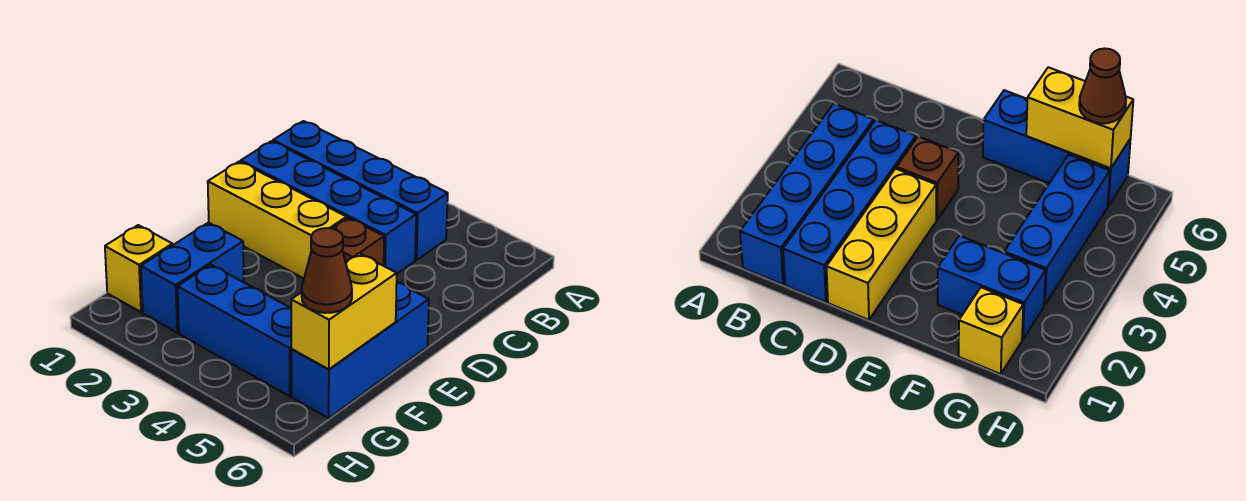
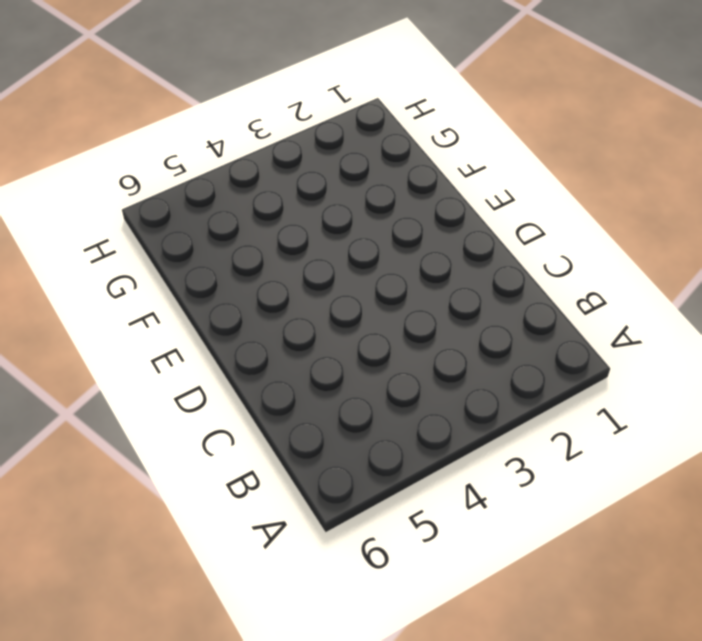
none -> blue brick B1:B4 level 1
none -> blue brick C1:C4 level 1

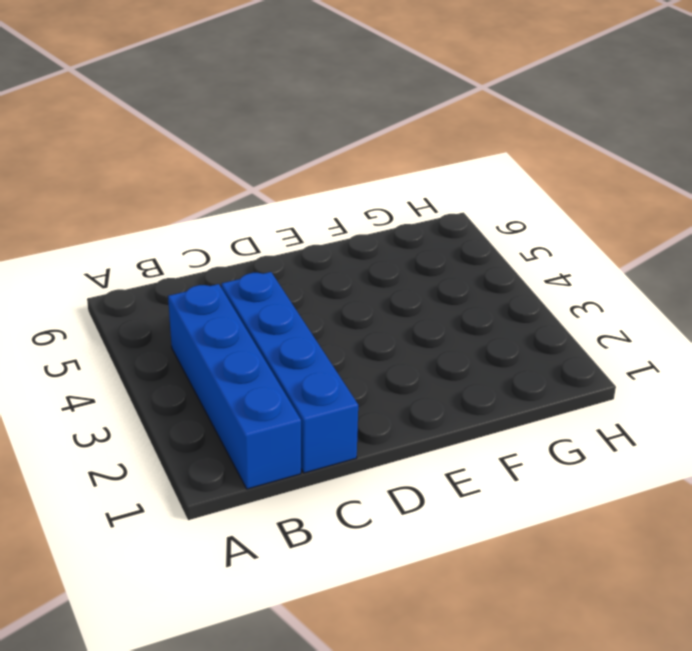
none -> yellow brick D1:D3 level 1
none -> brown brick D4 level 1

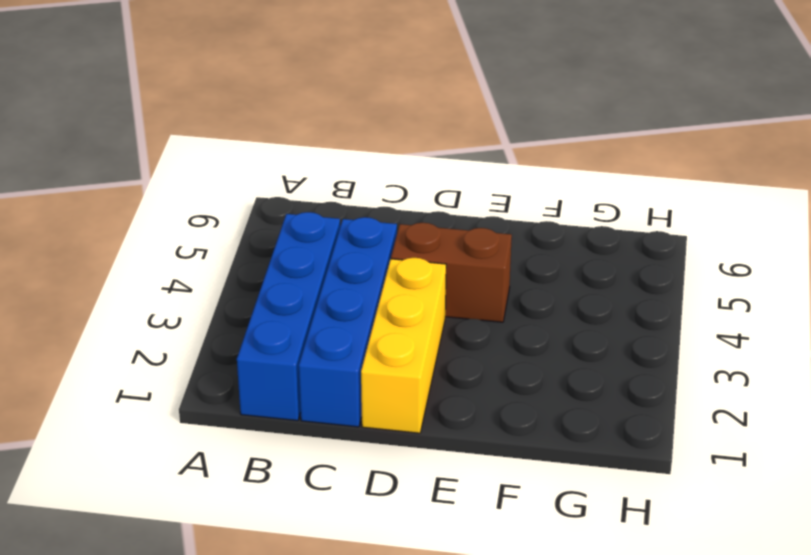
brown brick D4:E4 level 1 -> brown brick D4 level 1
none -> blue brick E6:G6 level 1
none -> blue brick F2:G2 level 1

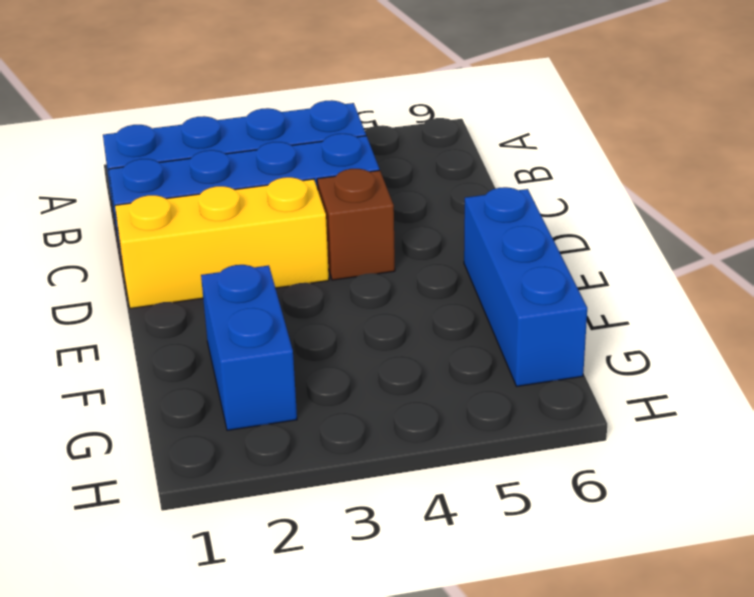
none -> yellow brick G1 level 1
none -> blue brick G3:G5 level 1

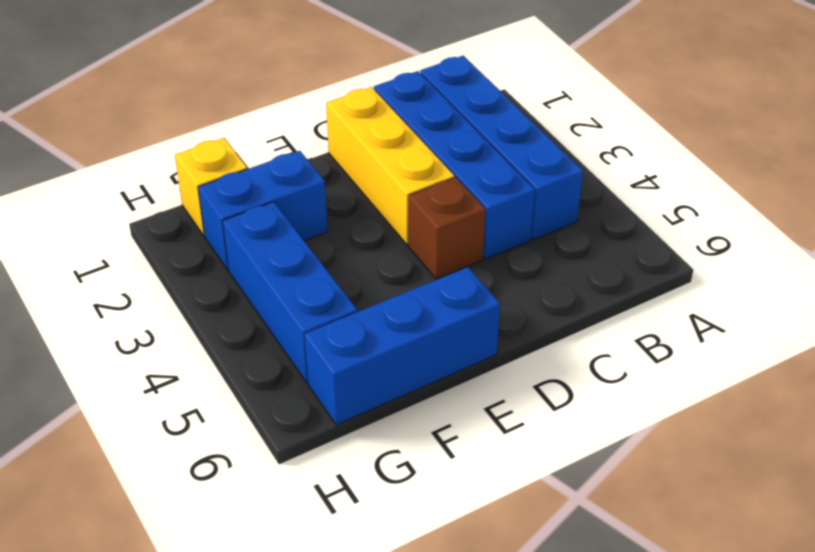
none -> yellow brick F6:G6 level 2
none -> brown cone G6 level 3

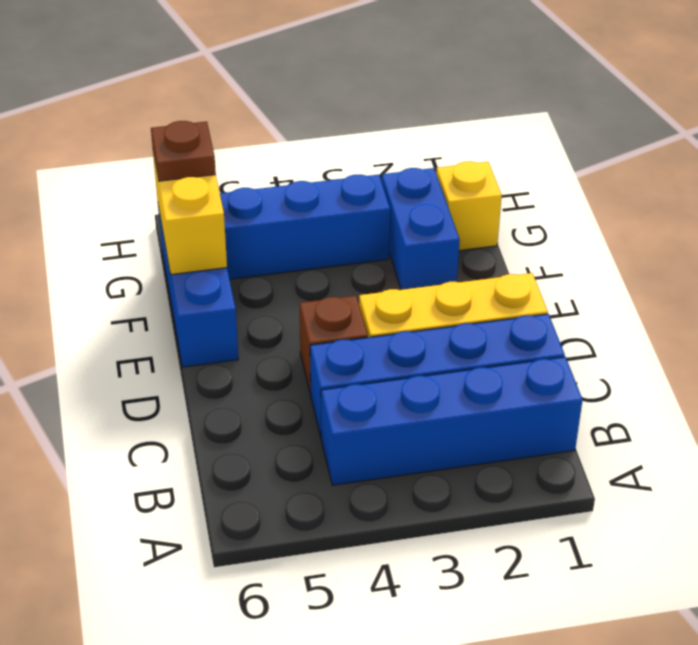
brown plate G6 level 3 -> brown cone G6 level 3

